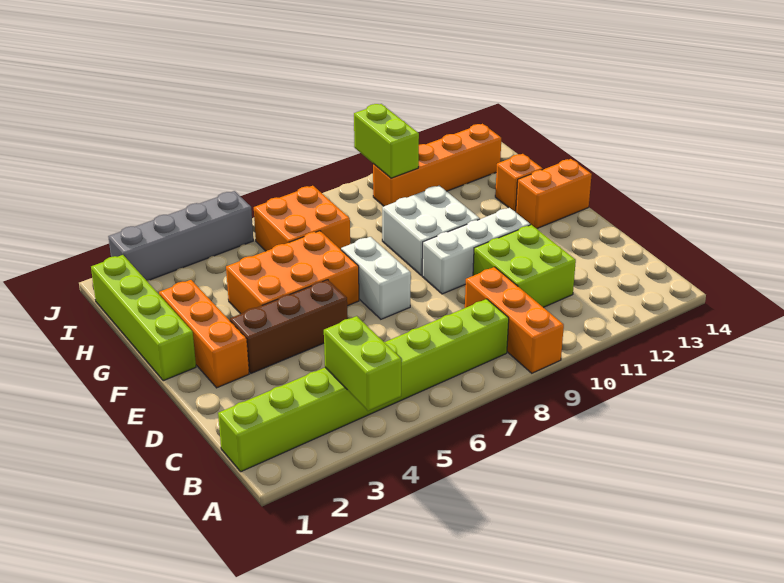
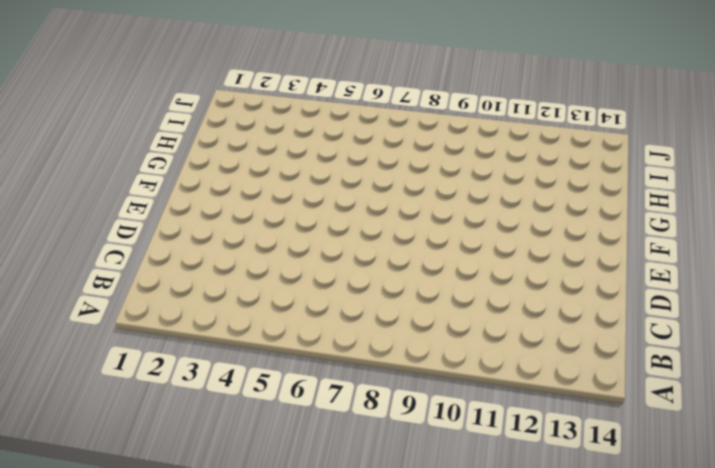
none -> orange brick A9:C9 level 1
none -> lime brick B1:B8 level 1
none -> lime brick C10:D11 level 1

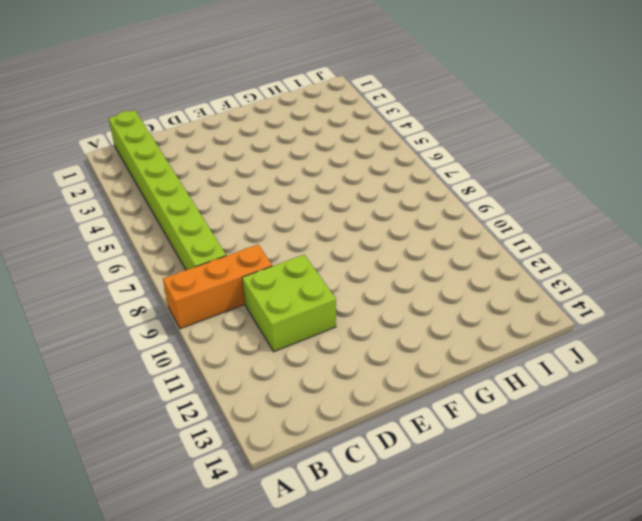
none -> orange brick E2:G2 level 1
none -> brown brick E3:E5 level 1
none -> white brick E7:F7 level 1

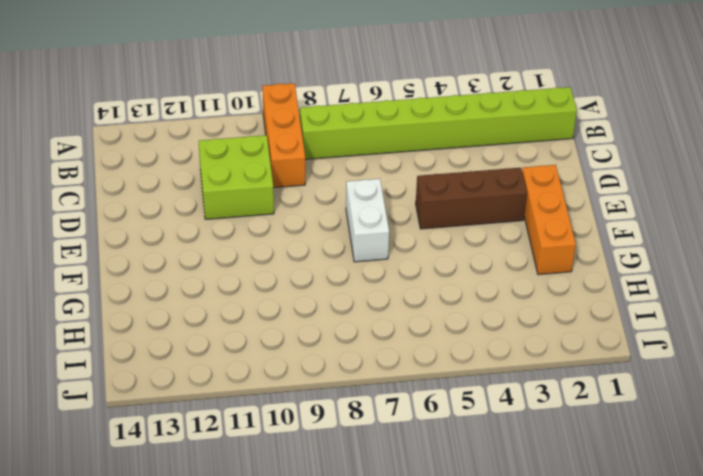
none -> white brick E9:E11 level 1
none -> lime brick F1:I1 level 1
none -> orange brick F4:G6 level 1

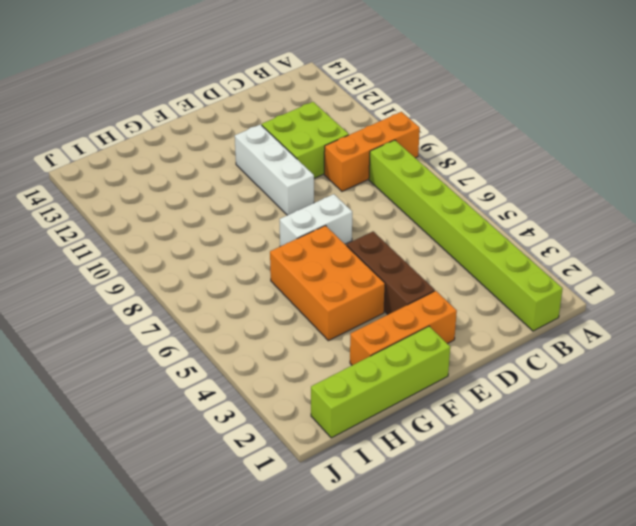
none -> white brick F9:G10 level 1
none -> orange brick F13:F14 level 1
none -> orange brick G13 level 1

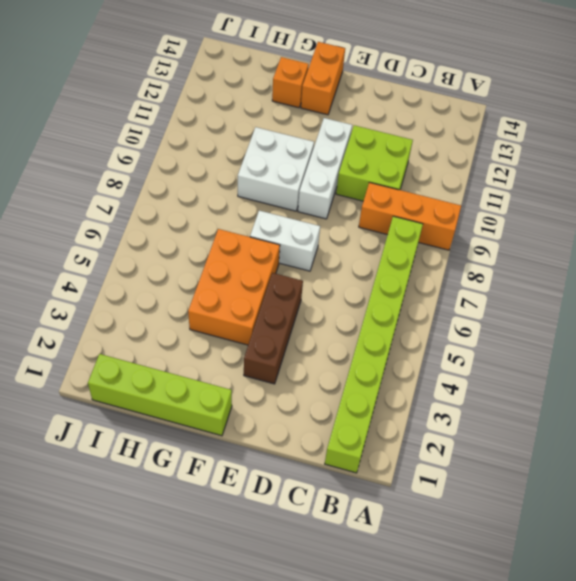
none -> orange brick E2:G2 level 1
none -> orange brick H6:I7 level 1
none -> orange brick I10:I13 level 1

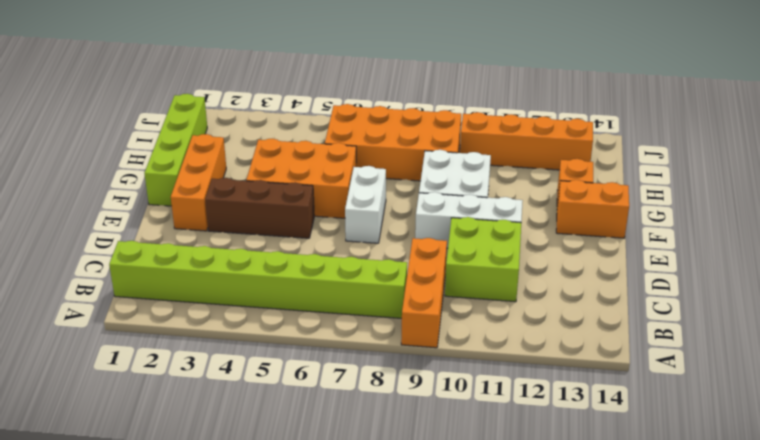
orange brick H6:I9 level 1 -> orange brick H6:I7 level 1
none -> grey brick J2:J5 level 1
none -> lime brick A4:B4 level 2
none -> lime brick I10:J10 level 2

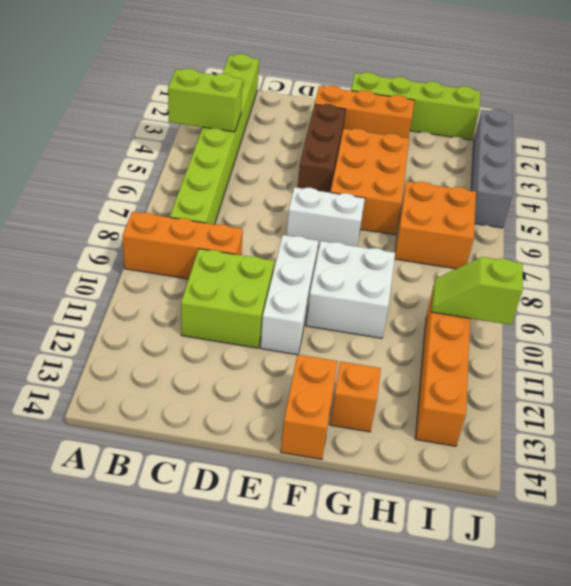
lime slope I10:J10 level 2 top J -> lime brick I10:J10 level 2

